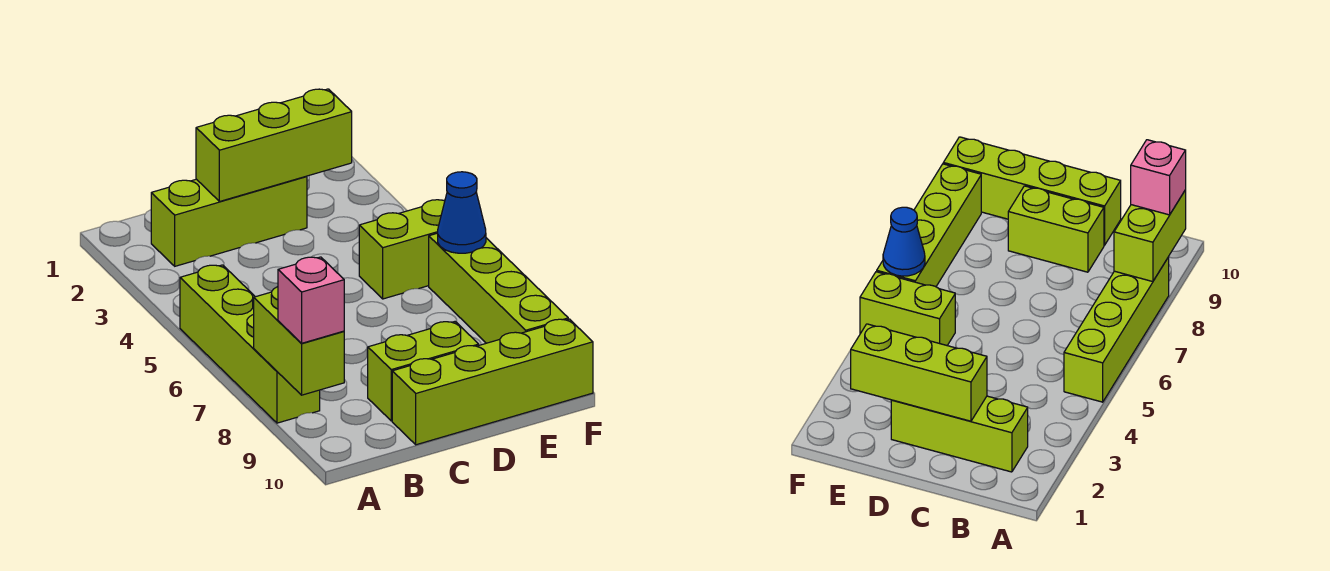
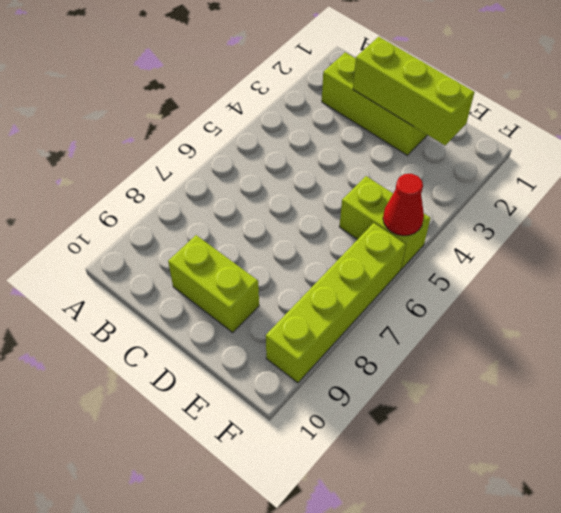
red cone F5 level 2 -> none
none -> lime brick A5:A8 level 1
none -> lime brick C10:F10 level 1

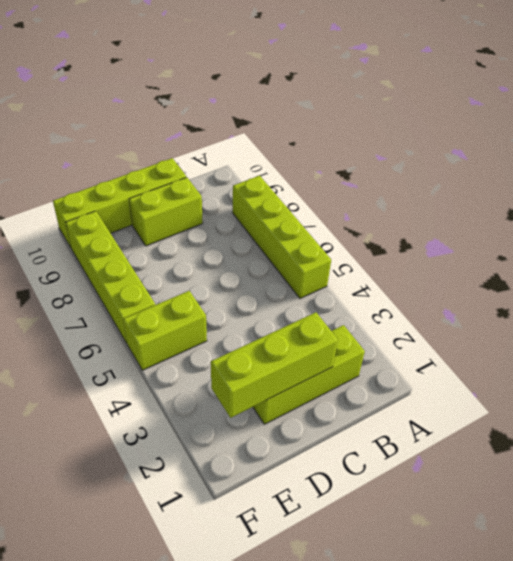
none -> lime brick A8:A9 level 2
none -> blue cone F6 level 2

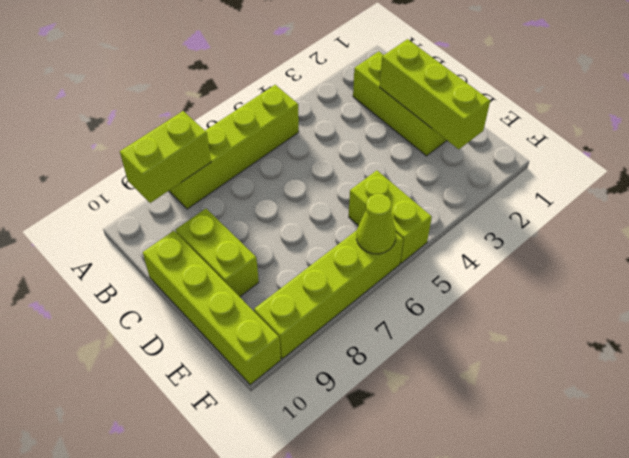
lime cone F6 level 2 -> blue cone F6 level 2
none -> pink brick A9 level 3

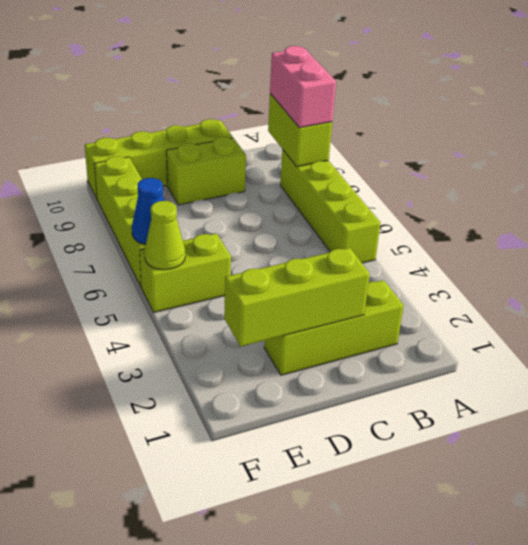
pink brick A8:A9 level 3 -> pink brick A9 level 3
lime cone F5 level 2 -> none

